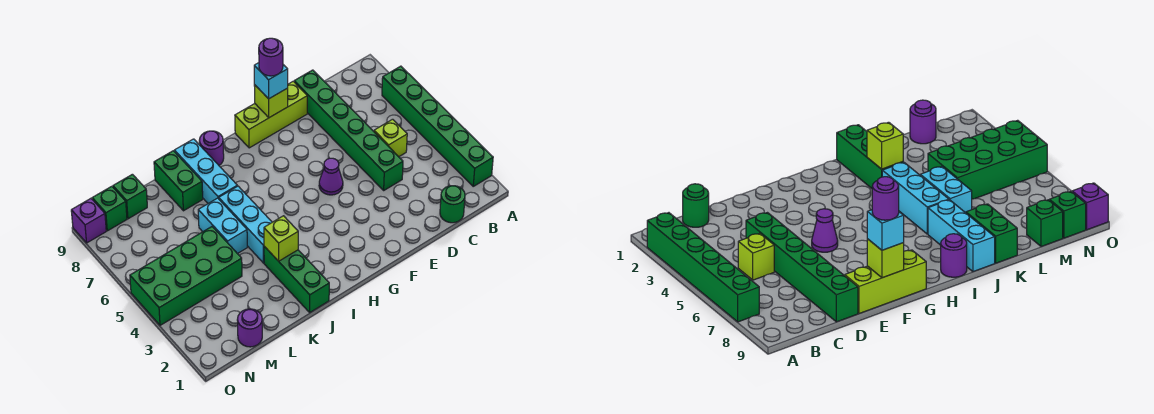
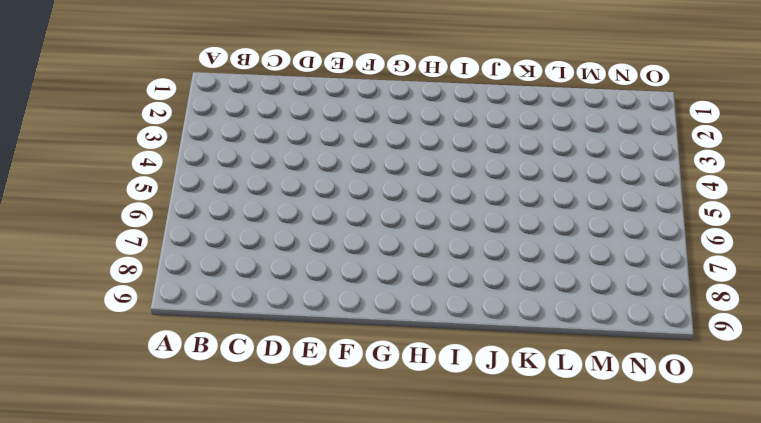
none -> green brick A2:A7 level 1
none -> green round brick C1 level 1
none -> lime brick C5 level 1

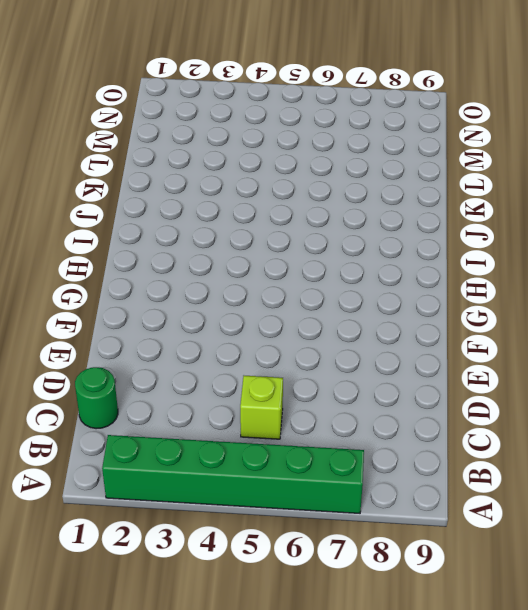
none -> green brick D4:D9 level 1
none -> lime brick E9:G9 level 1
none -> purple cone F5 level 1

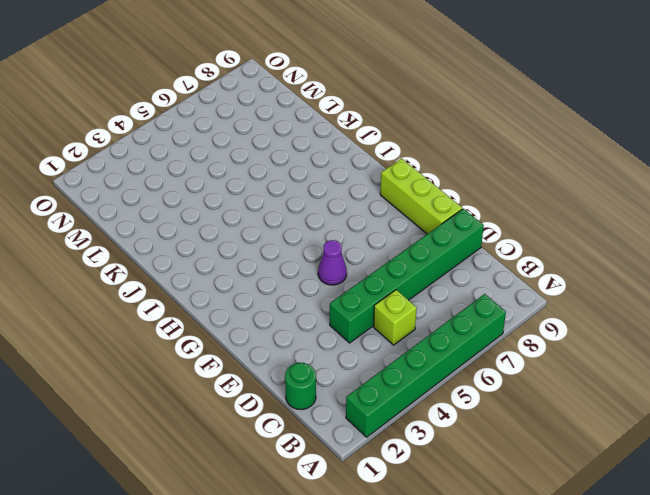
none -> purple round brick I9 level 1
none -> green brick J1:J3 level 1
none -> cyan brick J4:J6 level 1

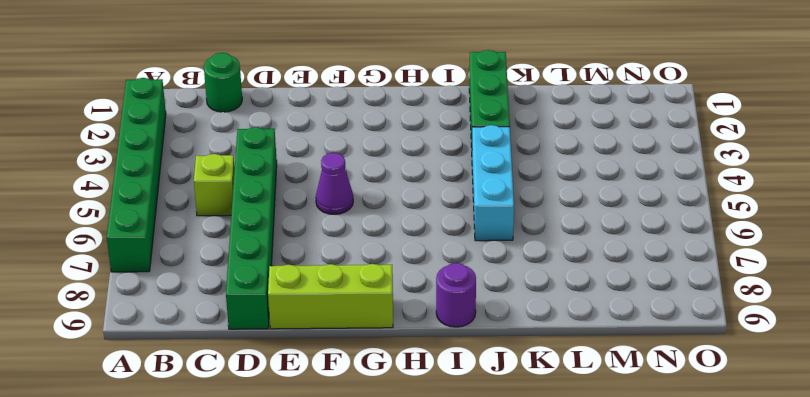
none -> cyan brick J7:J9 level 1
none -> cyan brick K5:K6 level 1
none -> green brick K8:K9 level 1

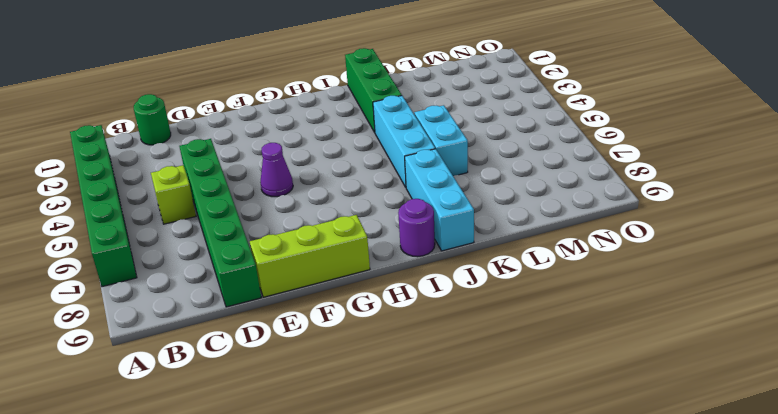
none -> green brick K8:K9 level 1
none -> green brick L4:O5 level 1
none -> purple round brick M1 level 1

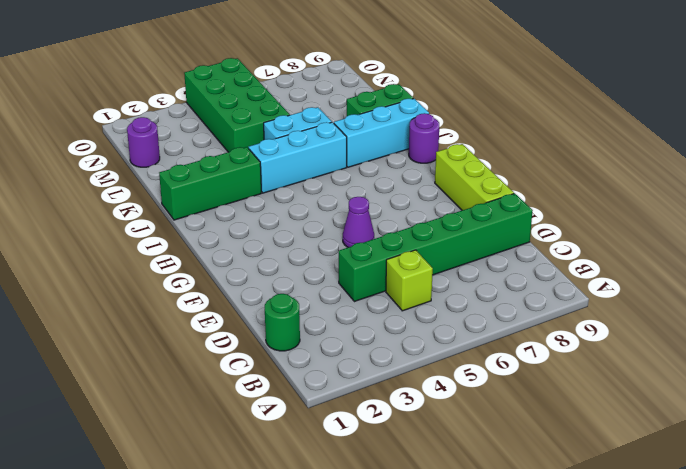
none -> green brick A2:A7 level 1
none -> green brick M9 level 1
none -> green brick N9 level 1

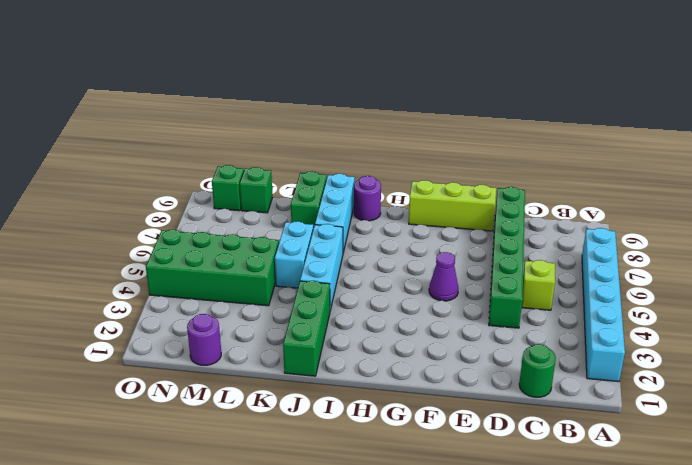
cyan brick A2:A7 level 1 -> green brick A2:A7 level 1
none -> purple brick O9 level 1
none -> lime brick F9 level 2
none -> lime brick J3 level 2

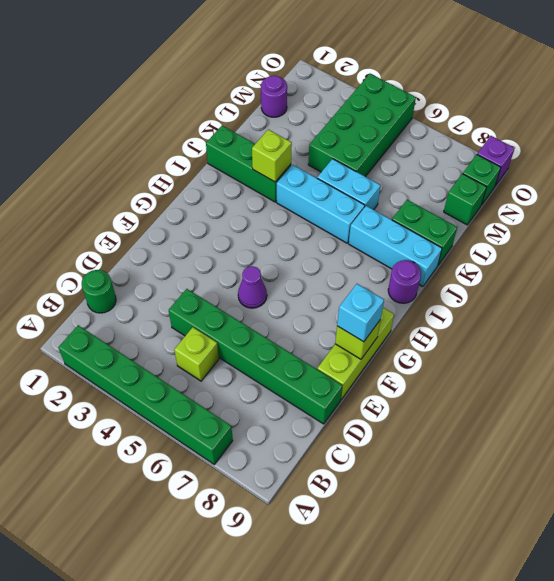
none -> purple round brick F9 level 4

